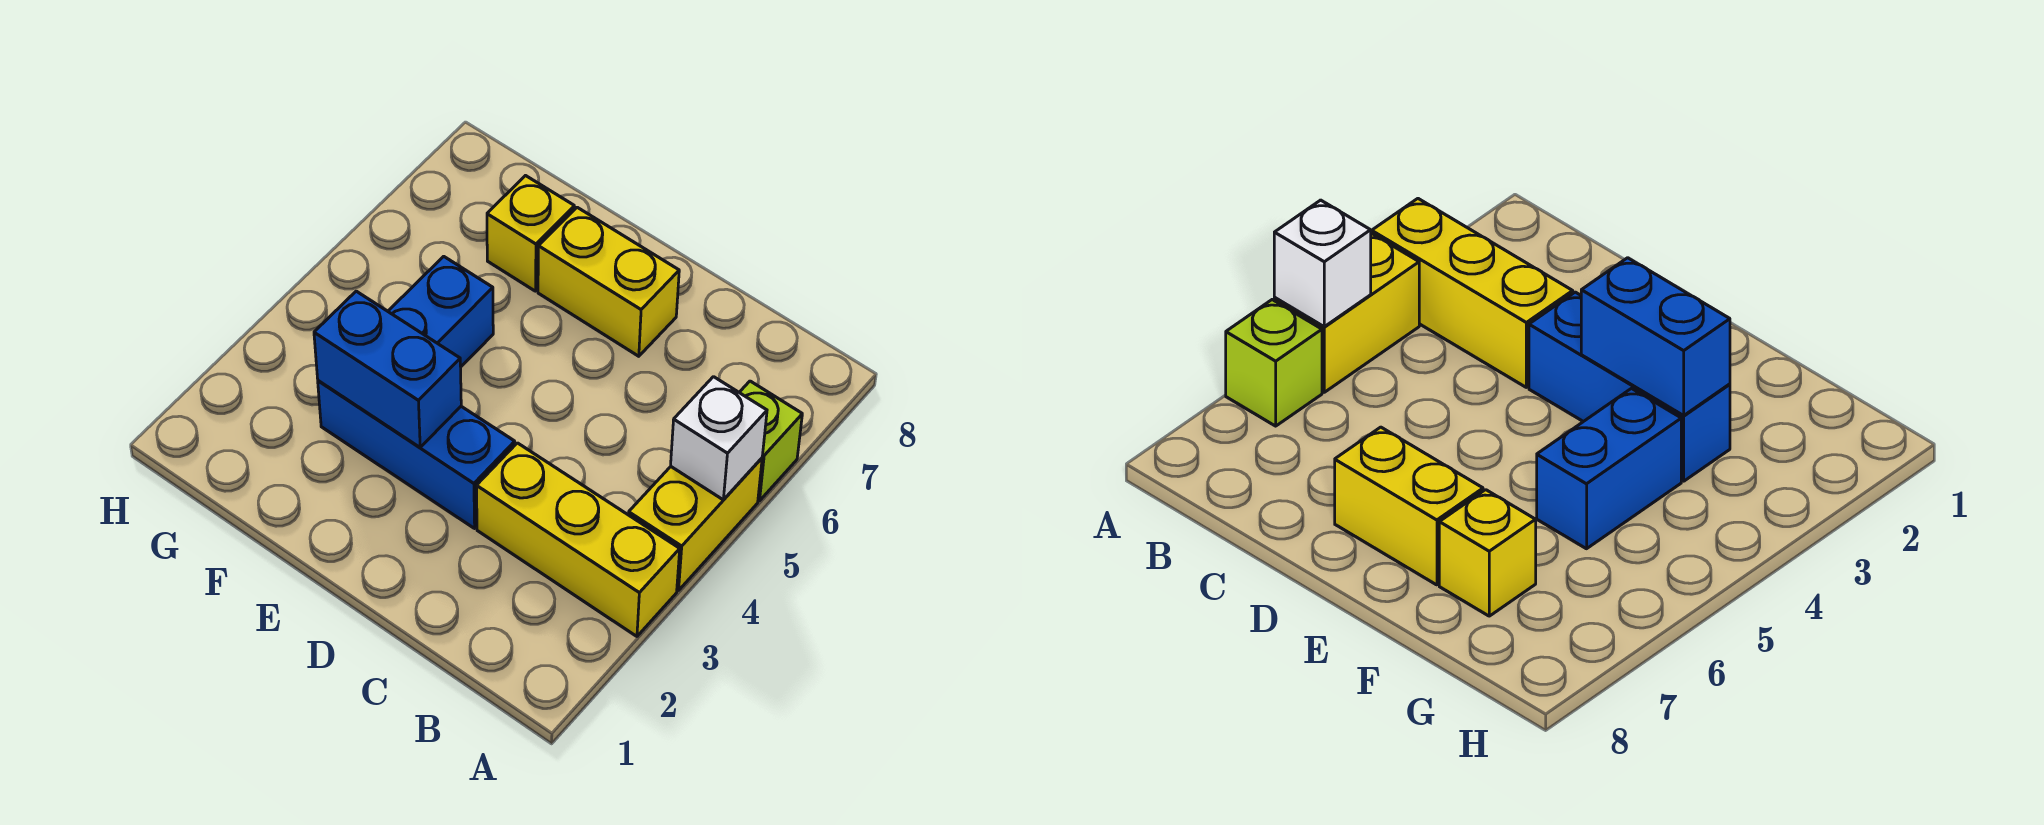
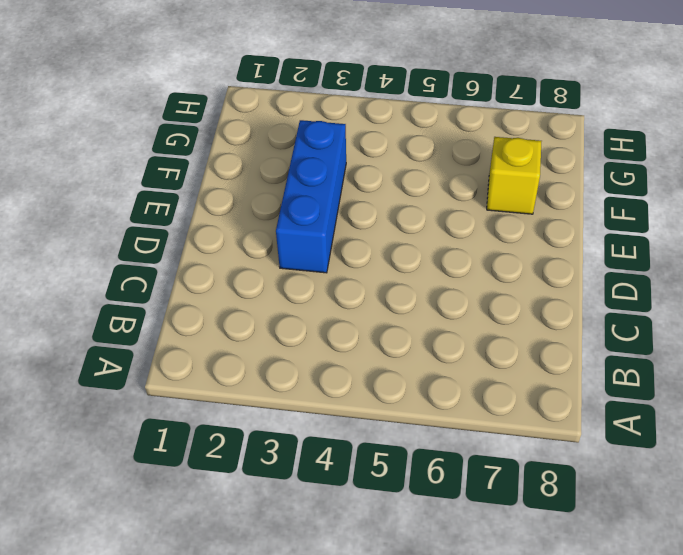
none -> yellow brick A3:C3 level 1
none -> yellow brick A4:A5 level 1

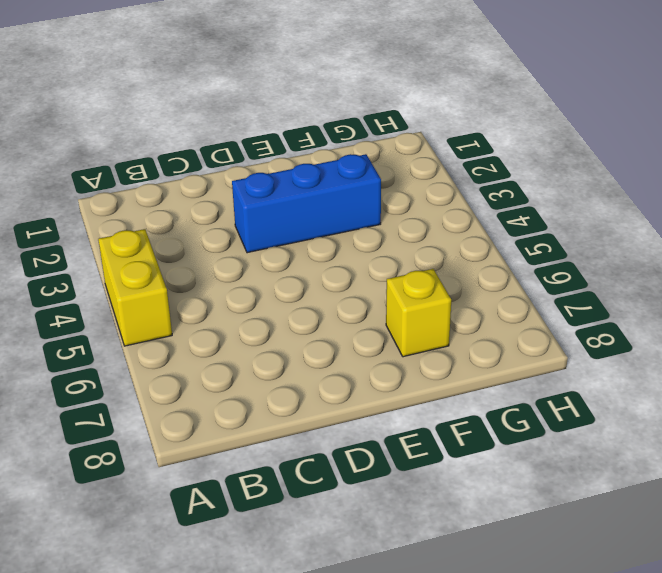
none -> yellow brick A3:C3 level 1
none -> lime brick A6 level 1

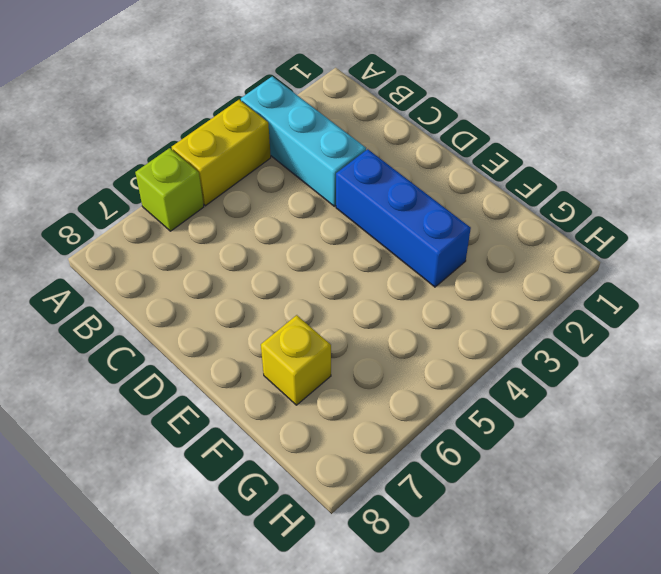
cyan brick A3:C3 level 1 -> yellow brick A3:C3 level 1
none -> yellow brick D7:E7 level 1
none -> blue brick F4:F5 level 1

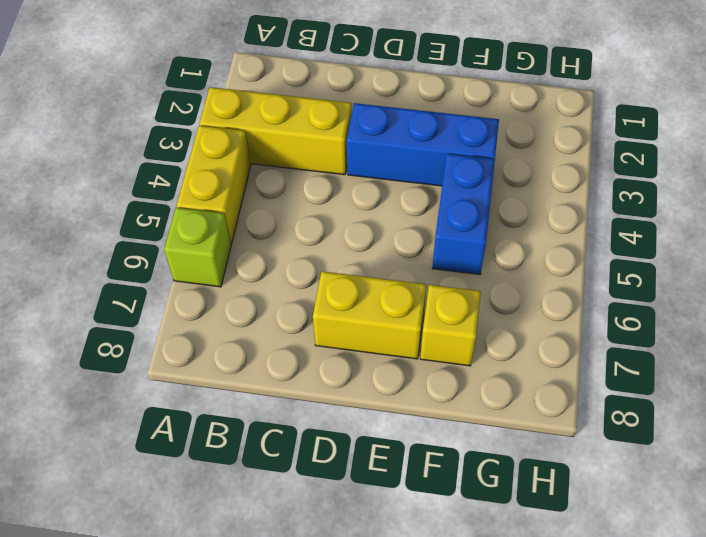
none -> white brick A5 level 2
none -> blue brick E3:F3 level 2

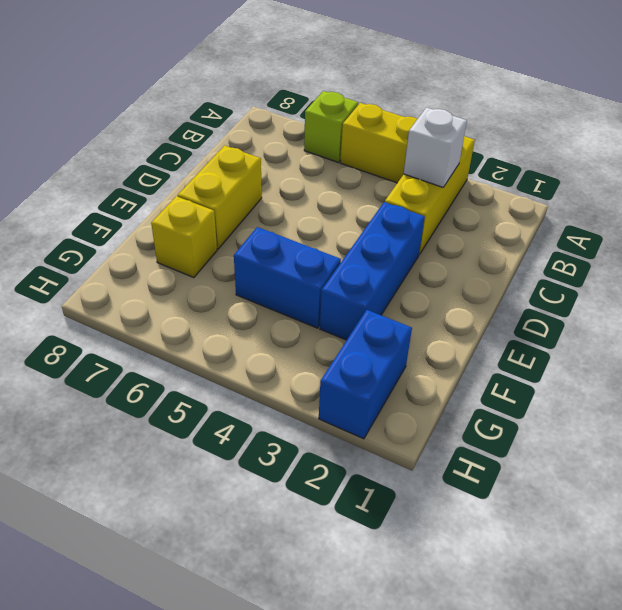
white brick B3 level 2 -> white brick A5 level 2
blue brick G2:H2 level 1 -> blue brick E3:F3 level 2

